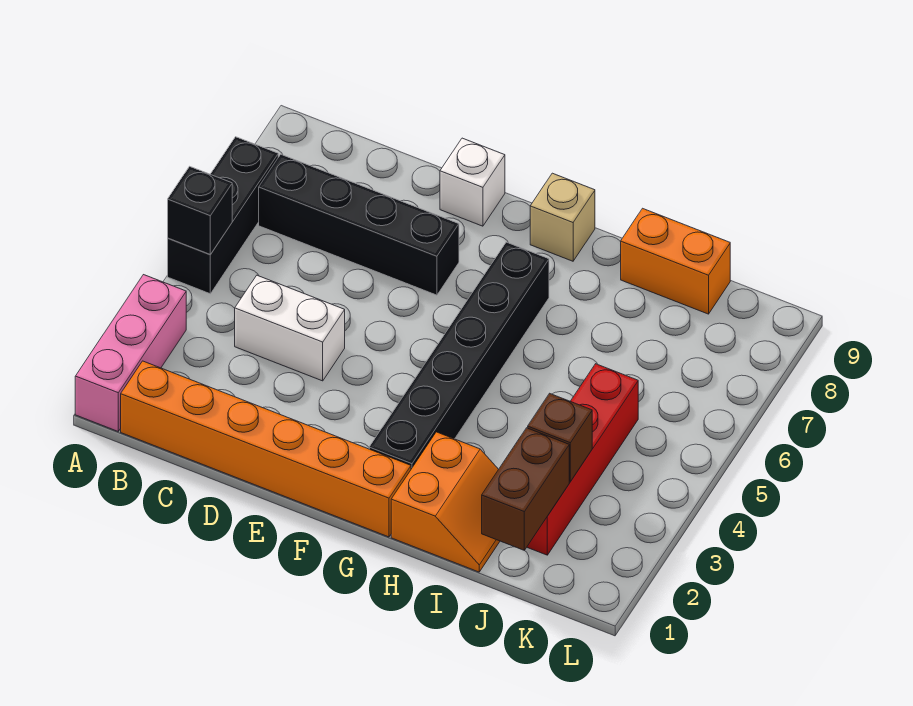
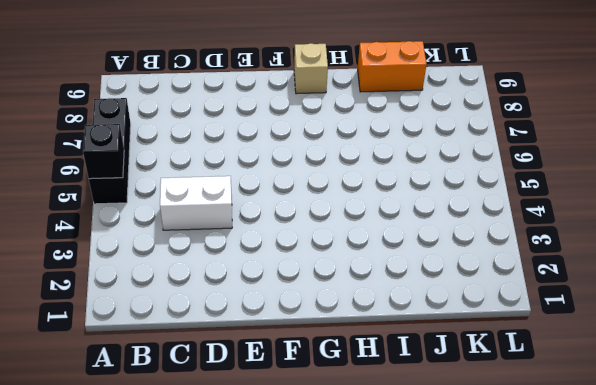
none -> pink brick A1:A3 level 1
none -> orange brick B1:G1 level 1
none -> black brick B7:E7 level 1

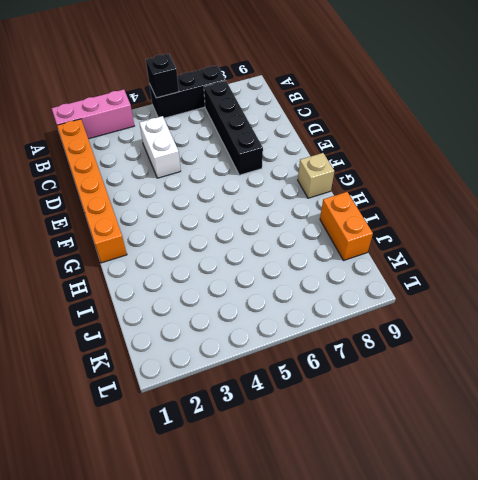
none -> white brick E9 level 1
none -> black brick G2:G7 level 1
none -> orange slope H1:I2 level 1 top H

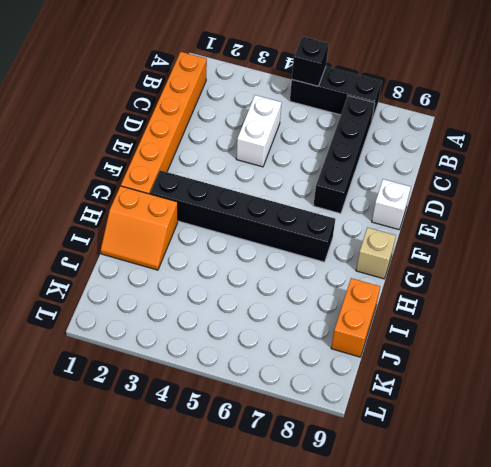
none -> pink brick A1:A3 level 1
none -> red brick J2:J5 level 1
none -> brown brick J1:J2 level 2

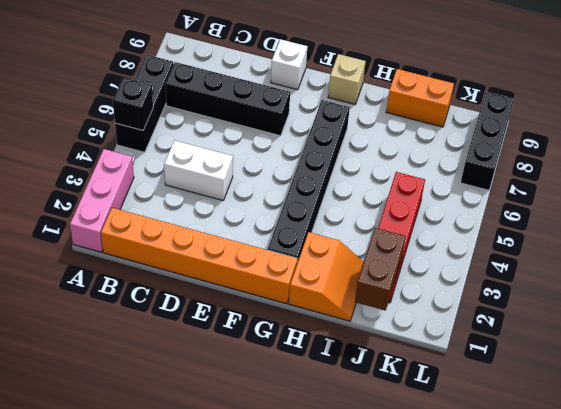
black brick L7:L9 level 1 -> none
none -> brown brick J3 level 2

